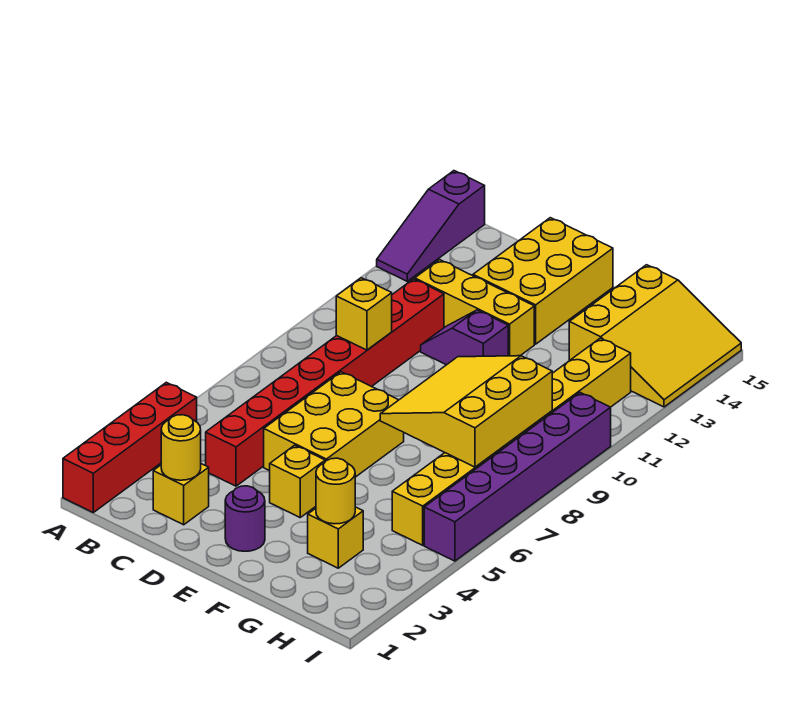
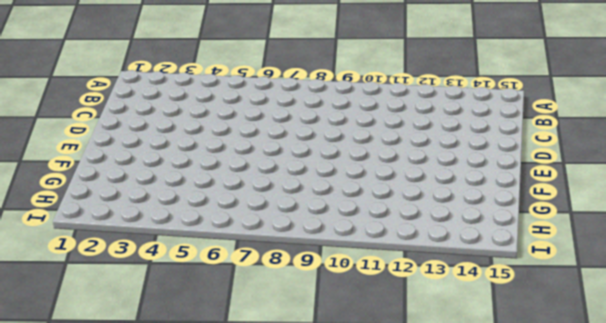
none -> red brick A1:A4 level 1
none -> purple slope A13:A15 level 1 top 15
none -> yellow brick C2 level 1

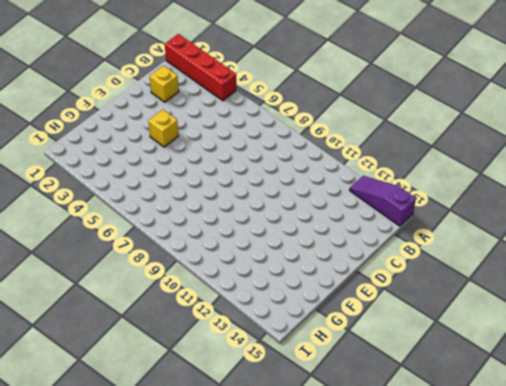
none -> red brick C4:C11 level 1
none -> yellow brick C12:E12 level 1
none -> yellow brick D5:E7 level 1

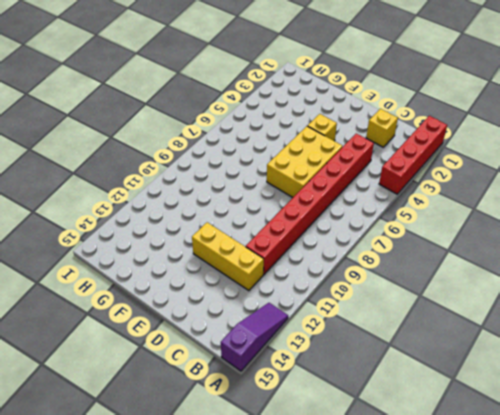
none -> purple slope D11:E11 level 1 top E
none -> yellow brick D13:E15 level 1
none -> purple round brick E2 level 1

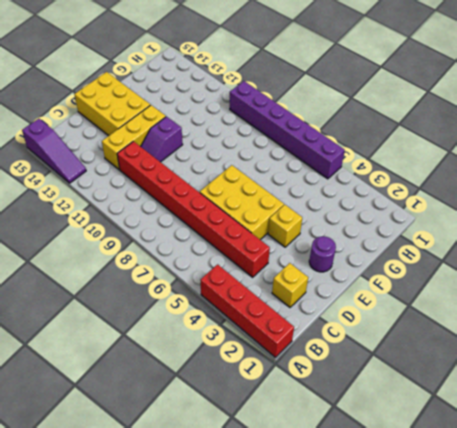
none -> yellow brick G3 level 1
none -> yellow slope G13:I15 level 1 top G
none -> yellow brick H5:H12 level 1

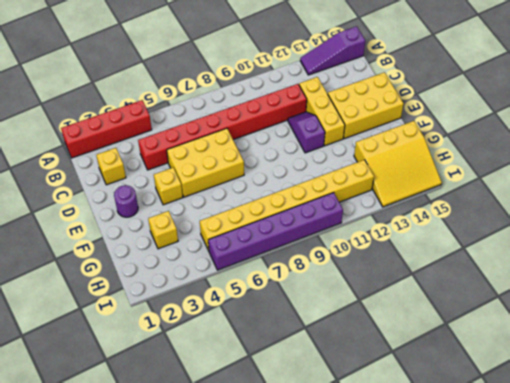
none -> yellow round brick C2 level 2
none -> yellow brick C9 level 2
none -> yellow slope F7:H9 level 2 top H

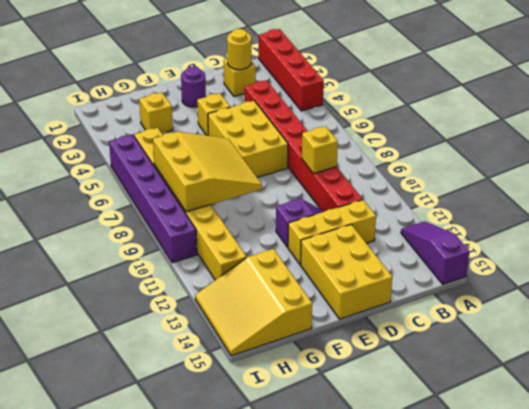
none -> yellow round brick G3 level 2

